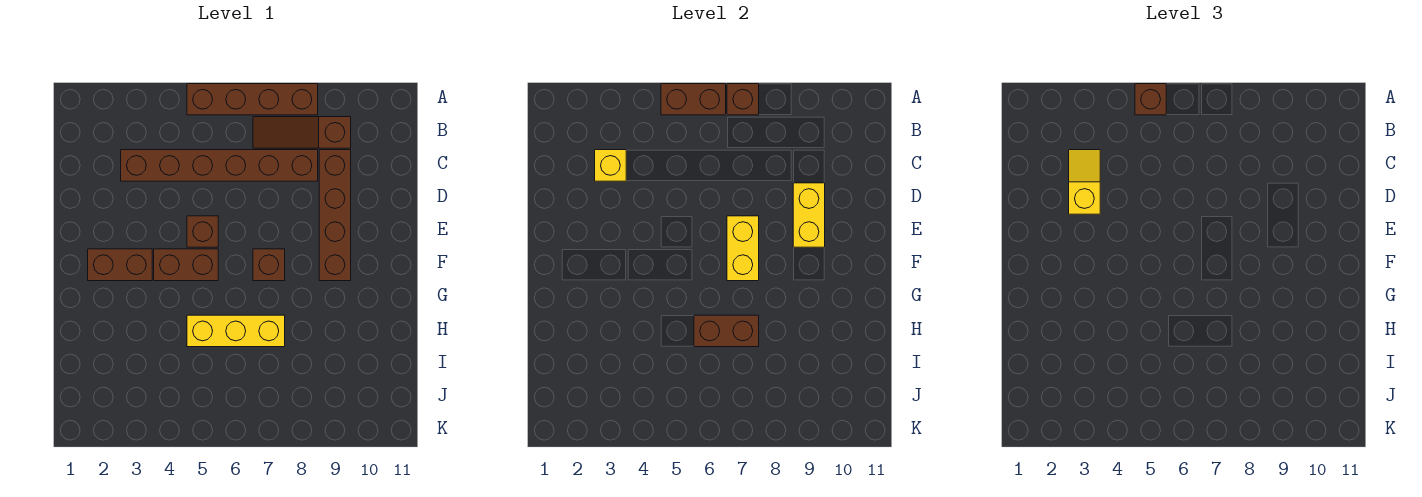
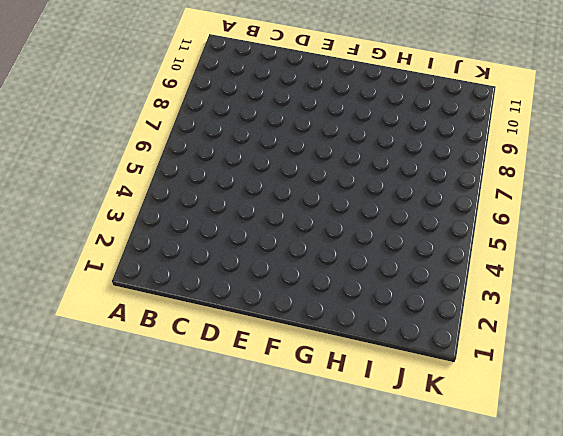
none -> brown brick A5:A8 level 1
none -> brown slope B7:B9 level 1 top 9
none -> brown brick C3:C8 level 1

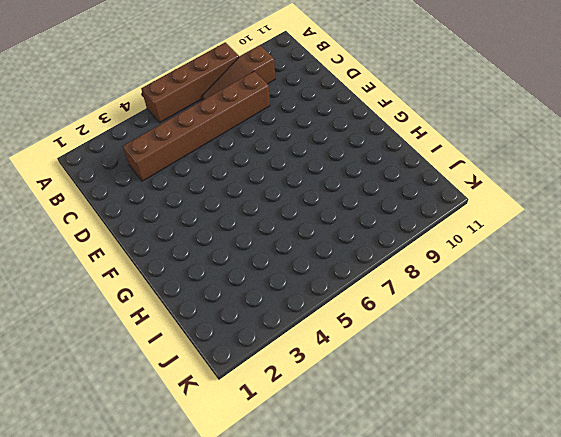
none -> brown brick C9:F9 level 1
none -> brown brick E5 level 1
none -> brown brick F2:F3 level 1

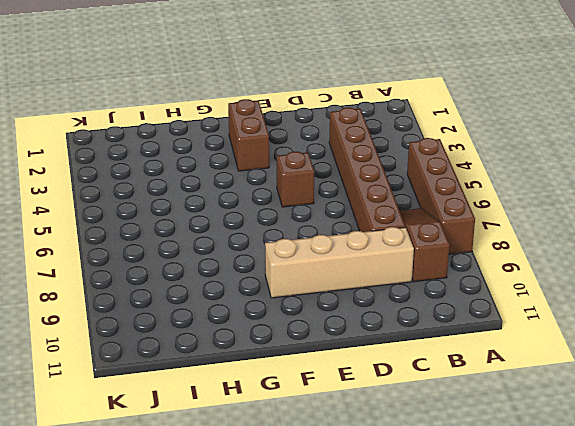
tan brick C9:F9 level 1 -> brown brick C9:F9 level 1
none -> brown brick F4:F5 level 1
none -> brown brick F7 level 1
none -> yellow brick H5:H7 level 1

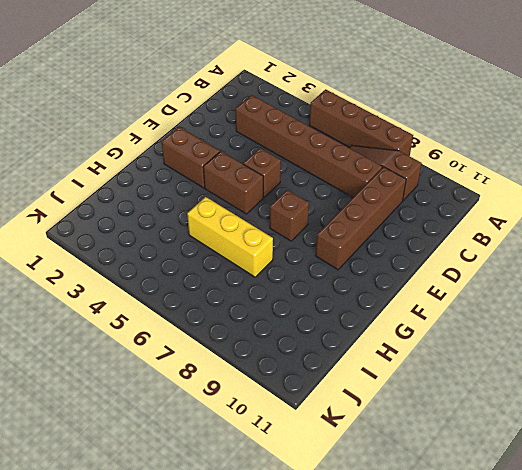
none -> brown brick A5:A6 level 2
none -> brown brick A7 level 2
none -> yellow brick C3 level 2

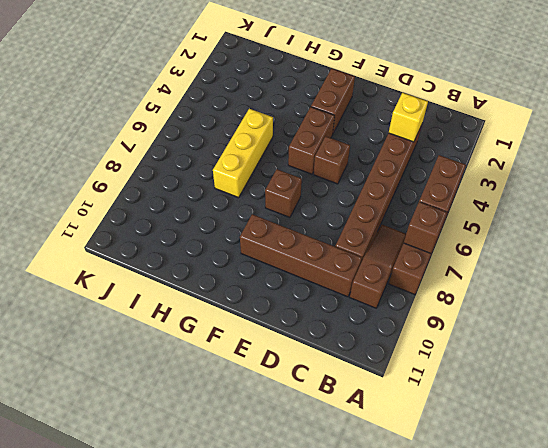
none -> yellow brick D9:E9 level 2
none -> yellow brick E7:F7 level 2
none -> brown brick H6:H7 level 2

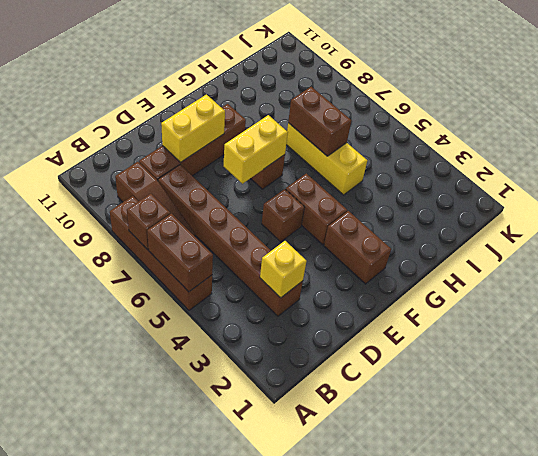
none -> brown brick A5 level 3
none -> yellow slope C3:D3 level 3 top D

